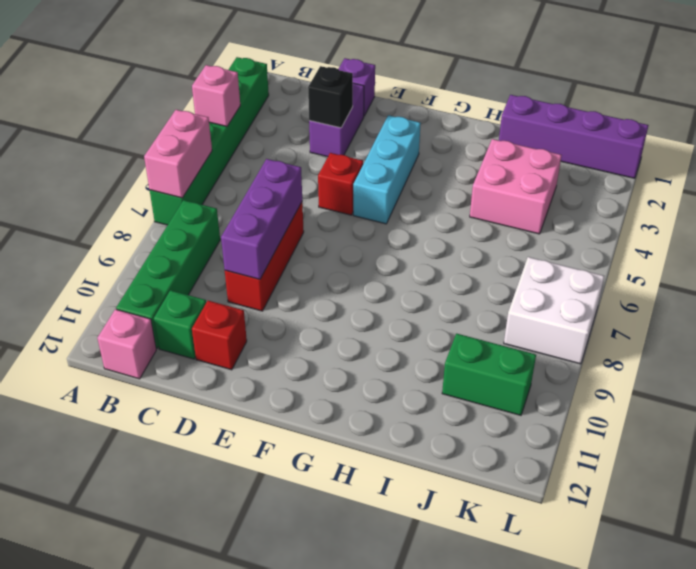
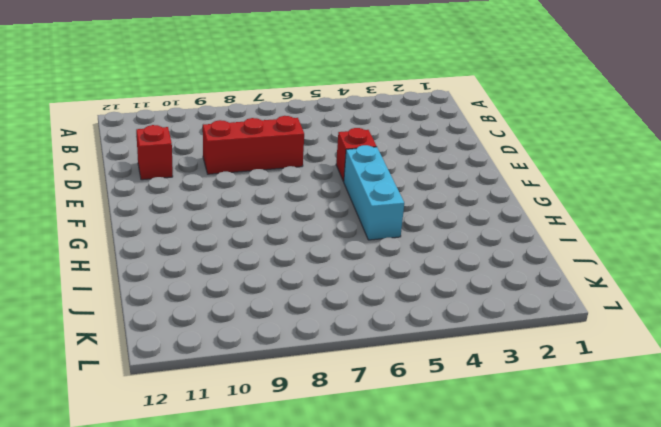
cyan brick F5:H5 level 1 -> cyan brick F3:F5 level 1
none -> green brick A2:A7 level 1
none -> green brick B8:B11 level 1
none -> pink brick B12 level 1

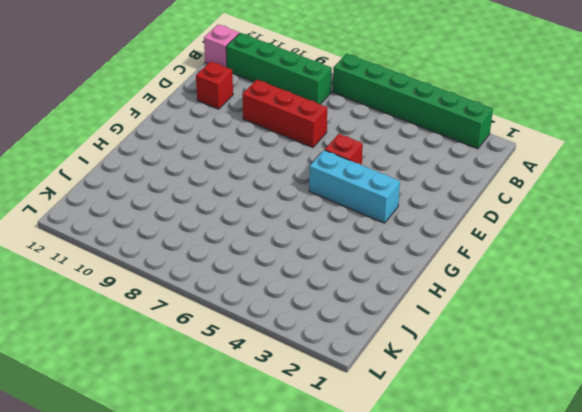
none -> green brick C11 level 1
none -> purple brick D1 level 1
none -> purple brick D2:D3 level 1

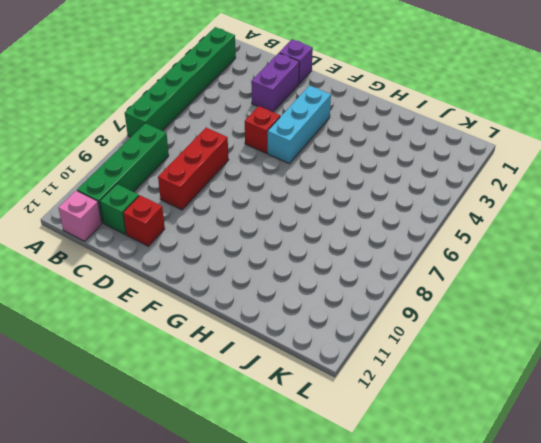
none -> purple brick I1:L1 level 1
none -> pink brick I3:J4 level 1
none -> green brick J10:K10 level 1

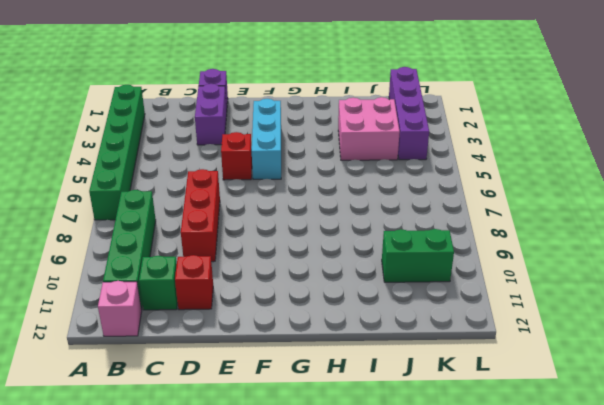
purple brick K1:K4 level 1 -> purple brick I1:L1 level 1
none -> white brick K7:L8 level 1
none -> pink brick A4 level 2
none -> pink brick A6:A7 level 2

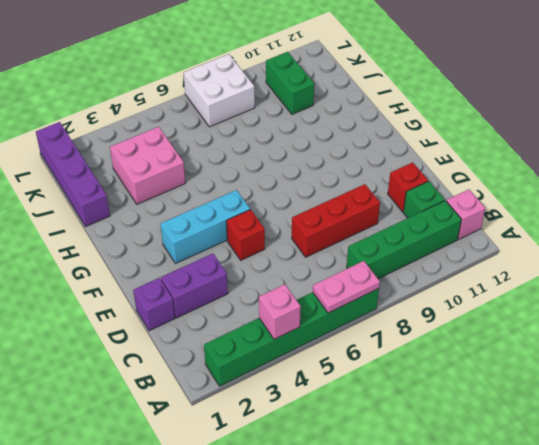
pink plate A6:A7 level 2 -> pink brick A6:A7 level 2
none -> black brick D3 level 2
none -> purple brick D7:D9 level 2

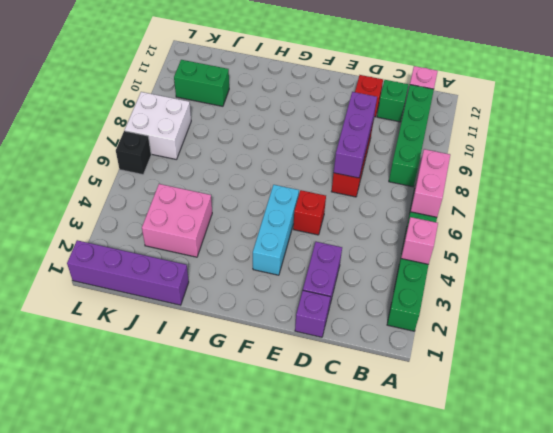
black brick L6 level 1 -> black brick D3 level 2

